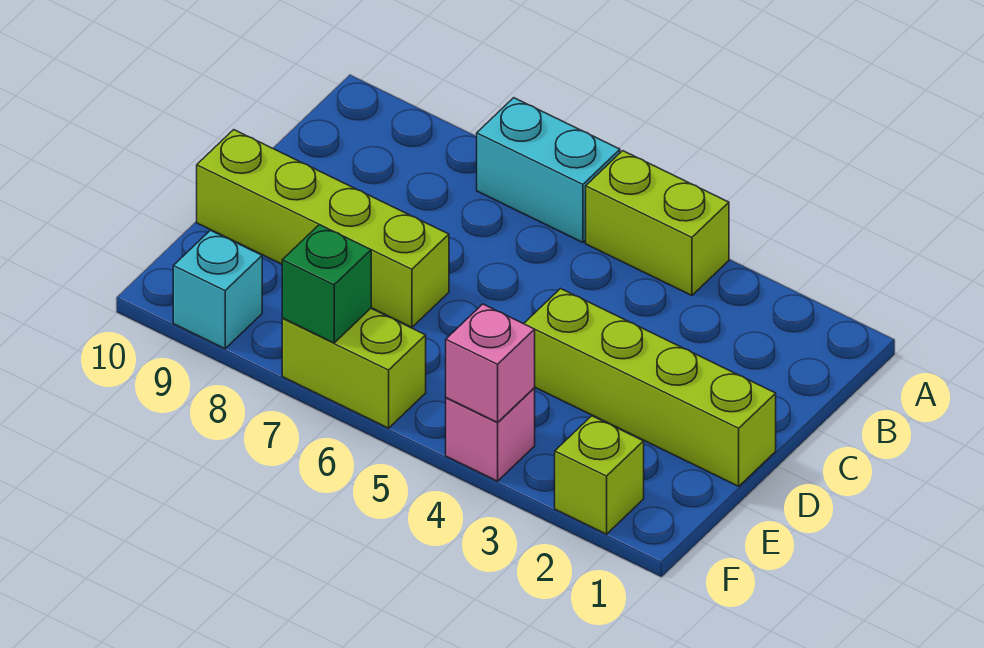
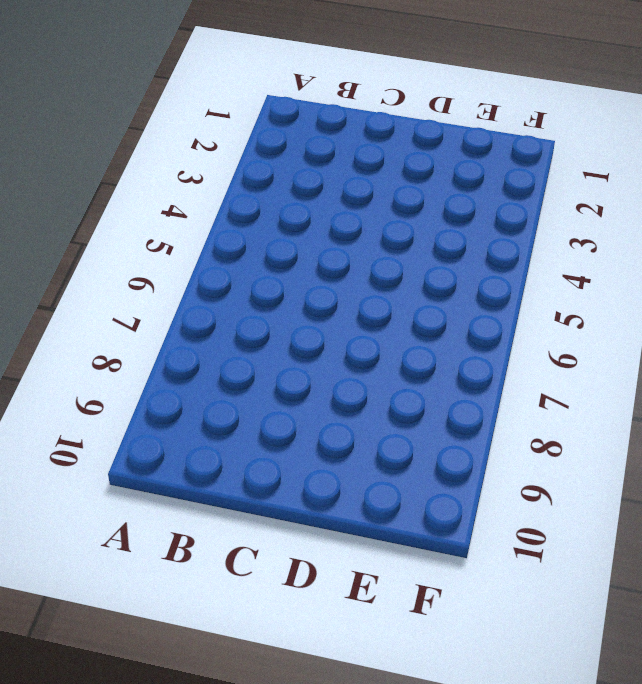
none -> lime brick A4:A5 level 1
none -> cyan brick A6:A7 level 1

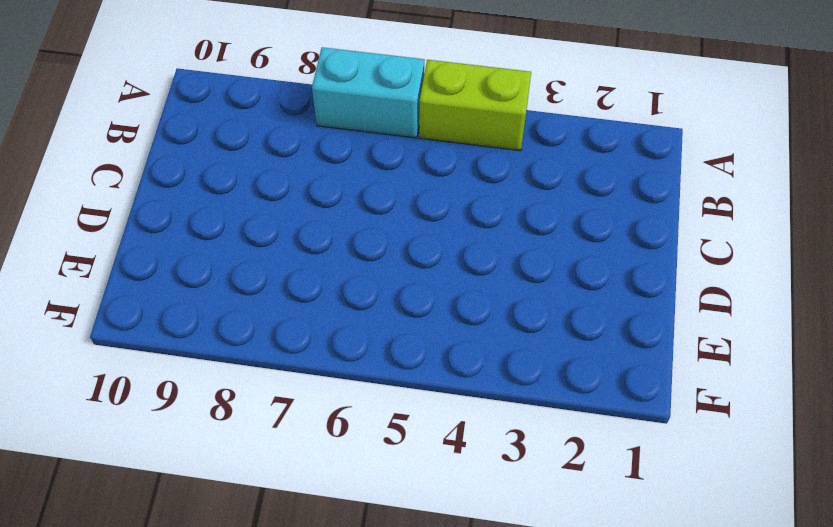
none -> lime brick D1:D4 level 1
none -> lime brick D7:D10 level 1

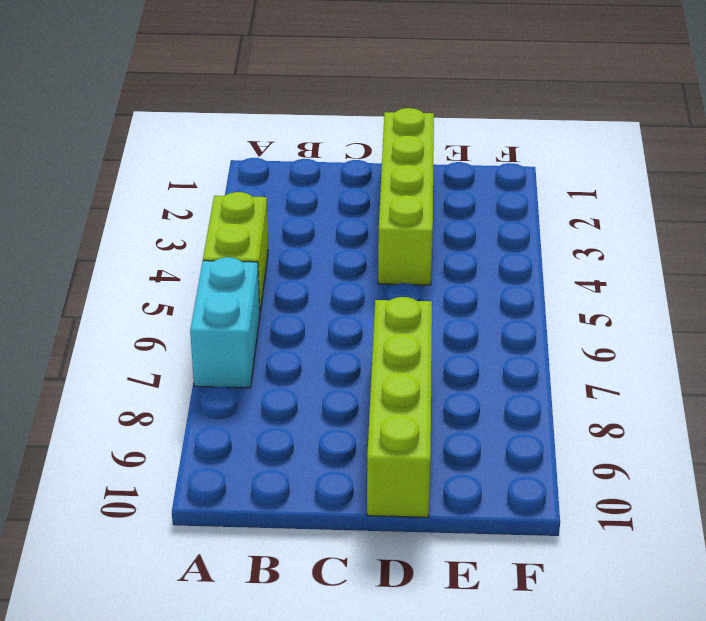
none -> lime brick F2 level 1
none -> pink brick F4 level 1

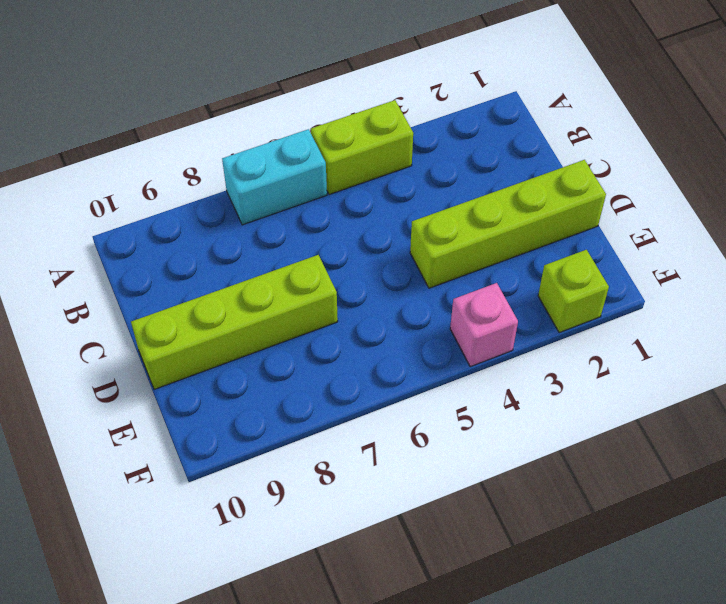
none -> lime brick F6:F7 level 1
none -> cyan brick F9 level 1

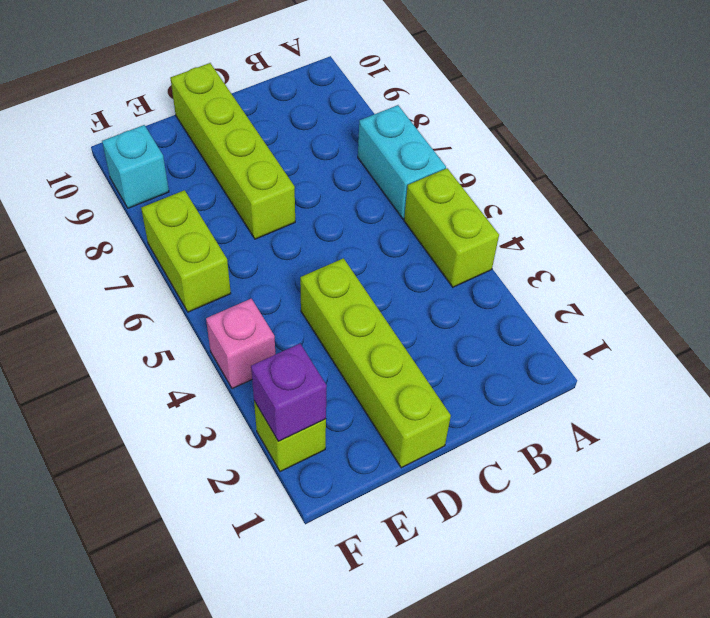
purple brick F2 level 2 -> none
none -> pink brick F4 level 2
none -> green brick F7 level 2

